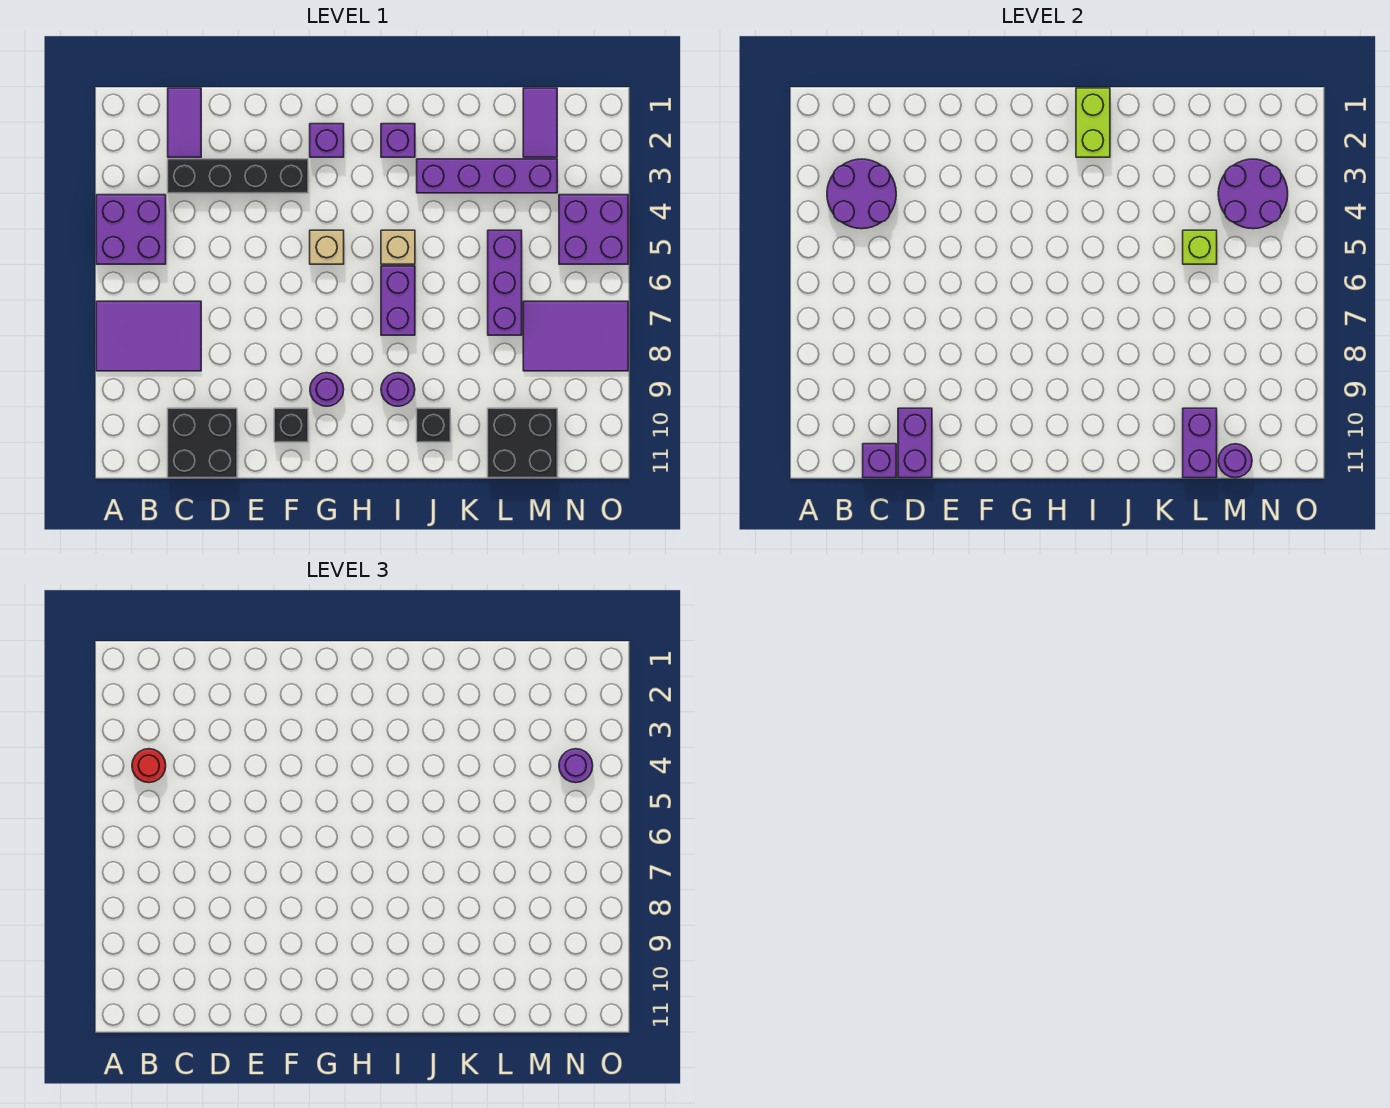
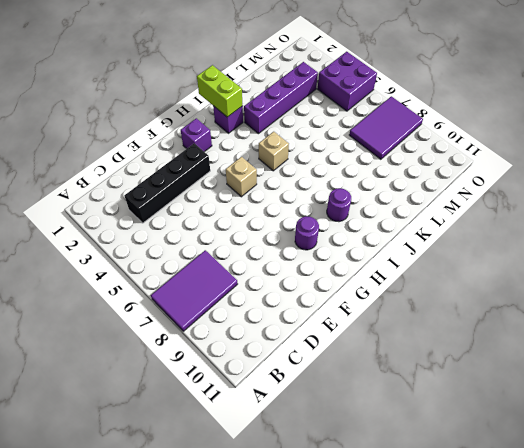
none -> purple brick A4:B5 level 1
none -> purple tile C1:C2 level 1
none -> black brick C10:D11 level 1
none -> black brick F10 level 1

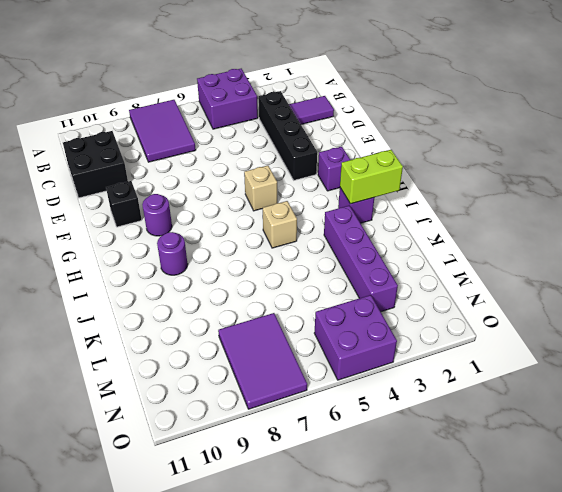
none -> purple brick I6:I7 level 1
none -> black brick J10 level 1
none -> purple brick L5:L7 level 1
none -> black brick L10:M11 level 1

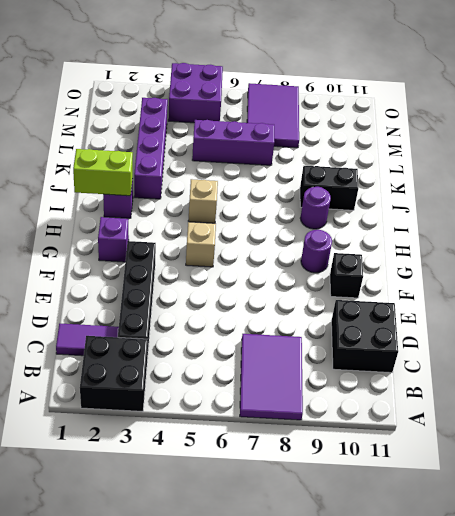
black brick A2:B3 level 1 -> black brick L10:M11 level 1
black brick J9:J10 level 1 -> black brick J10 level 1
none -> purple brick A4:B5 level 1
none -> purple brick I6:I7 level 1
none -> purple tile M1:M2 level 1
none -> purple round brick B3:C4 level 2

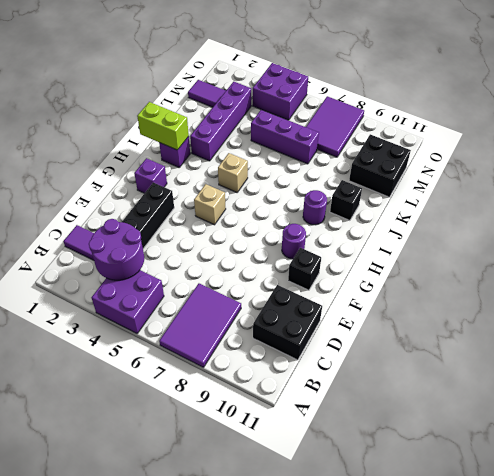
none -> purple brick I6:I7 level 1
none -> purple brick C11 level 2
none -> purple brick D10:D11 level 2
none -> lime brick L5 level 2

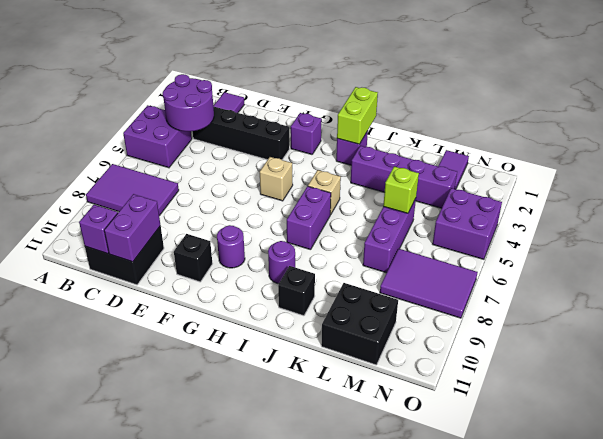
none -> purple brick L10:L11 level 2
none -> purple round brick M3:N4 level 2
none -> purple round brick M11 level 2
none -> red round brick B4 level 3

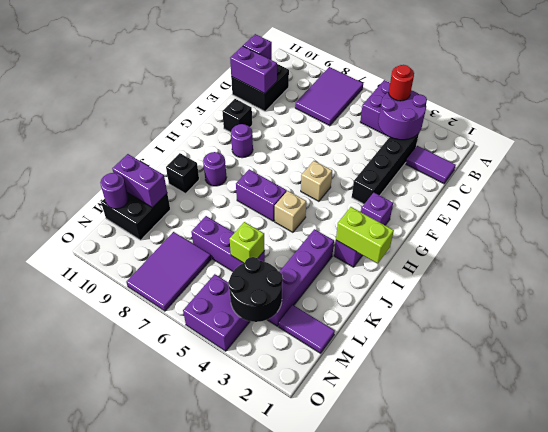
black round brick M3:N4 level 2 -> purple round brick M3:N4 level 2
none -> purple round brick N4 level 3

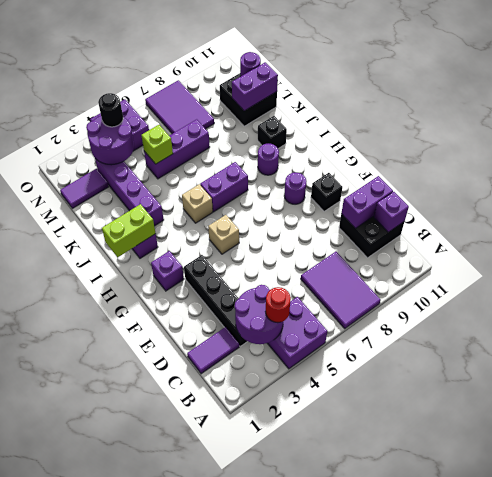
black round brick N4 level 3 -> purple round brick N4 level 3

